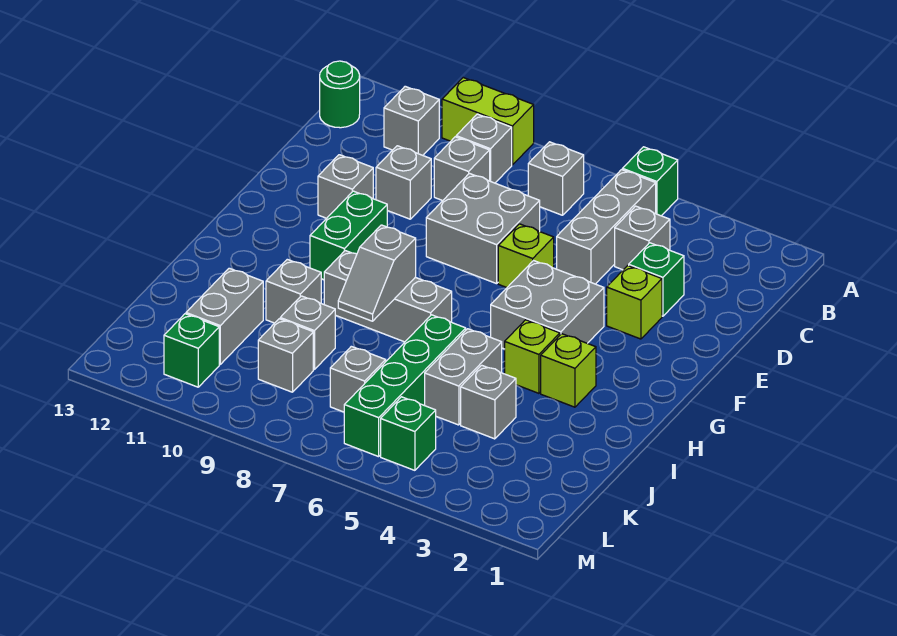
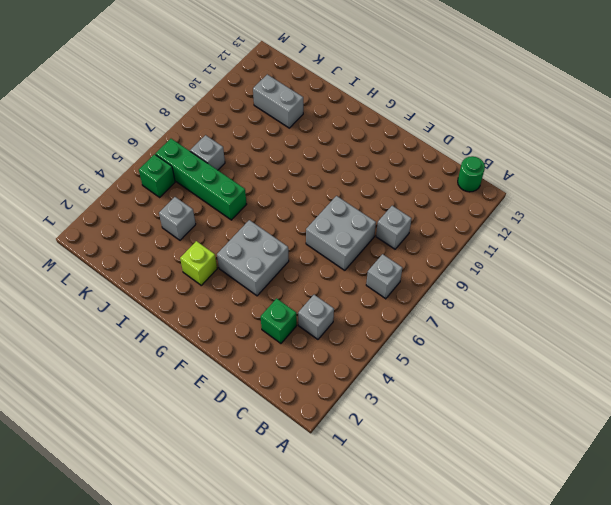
none -> green brick A5 level 1
none -> lime brick A9:A10 level 1
none -> grey brick B5:D5 level 1
none -> grey brick B9 level 1

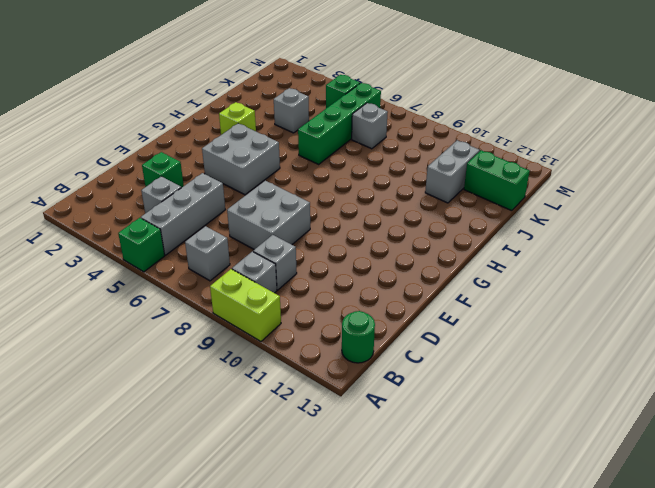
green brick K12:K13 level 1 -> green brick F10:G10 level 1
none -> grey brick B11 level 1
none -> grey brick D10 level 1
none -> lime brick E3 level 1
none -> lime brick E6 level 1

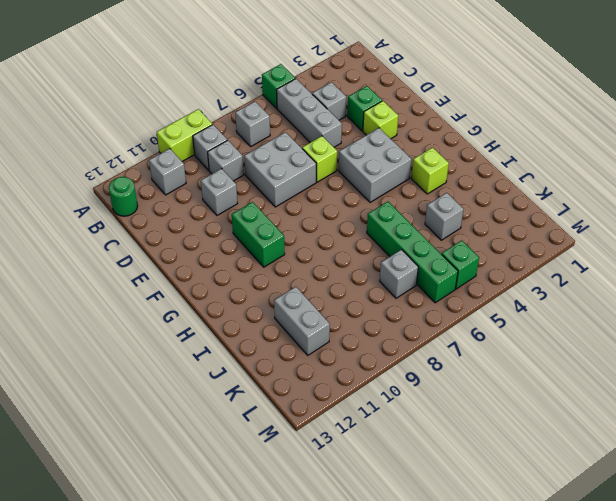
none -> grey brick E11 level 1
none -> lime brick H4 level 1
none -> grey brick H7:H9 level 1
none -> grey brick I5:J5 level 1

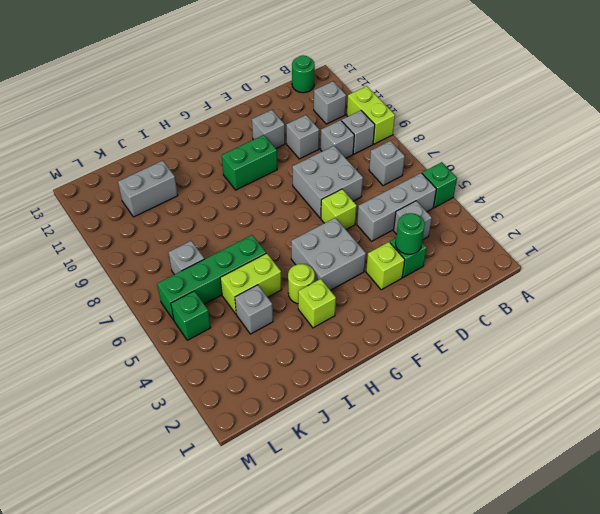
green round brick D3 level 2 -> none
lime round brick H4 level 1 -> lime brick H4 level 1
lime brick I5:J5 level 1 -> grey brick I5:J5 level 1
none -> grey brick H7:H9 level 1
none -> grey brick I10 level 1
none -> grey brick J9 level 1
none -> grey brick K9 level 1

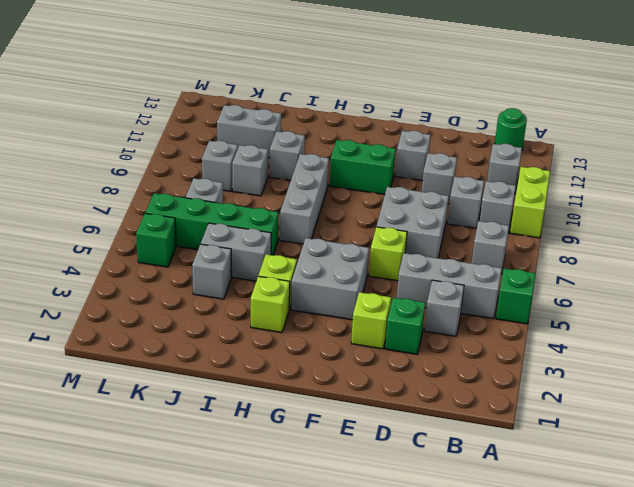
none -> green brick L11 level 1
none -> grey slope H8:I8 level 2 top H

